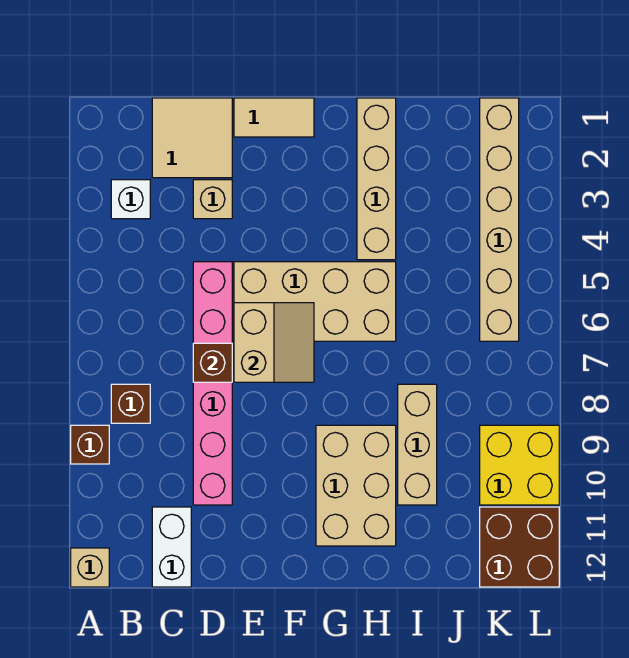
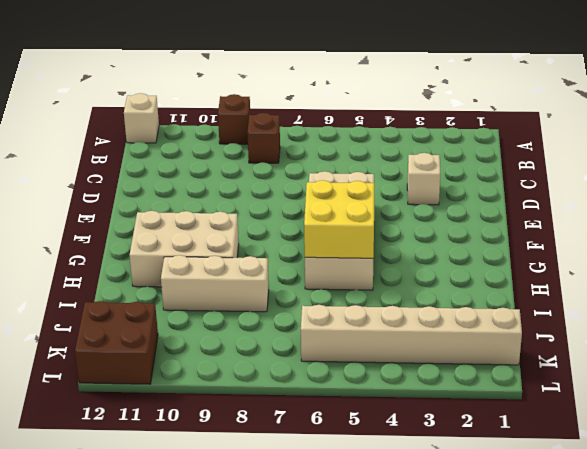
yellow brick G5:H6 level 2 -> yellow brick K9:L10 level 1
none -> white brick B3 level 1
none -> tan tile C1:D2 level 1
none -> white brick C11:C12 level 1

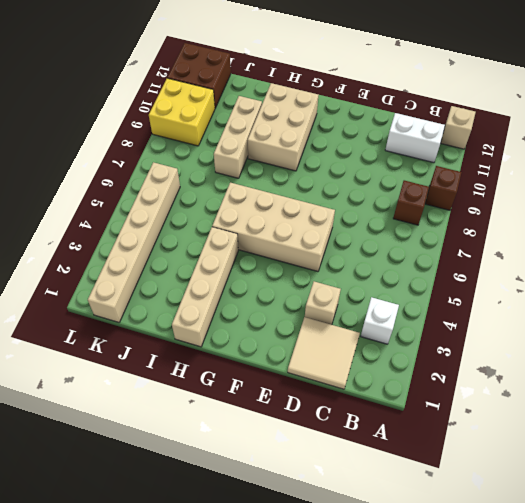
white brick B11:C11 level 1 -> white brick C11:C12 level 1
none -> pink brick D5:D10 level 1
none -> tan tile E1:F1 level 1
none -> brown brick D7 level 2

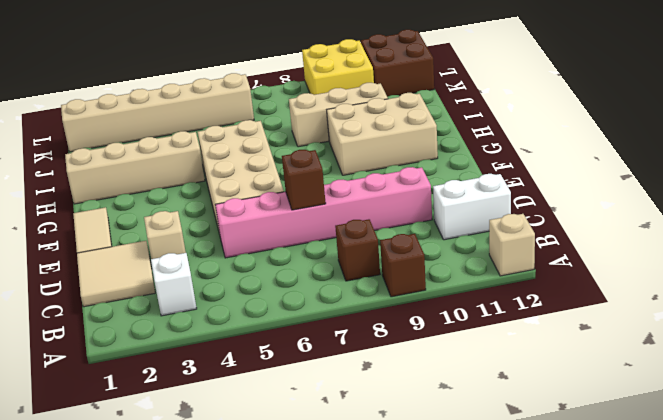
none -> tan slope E6:F7 level 2 top E

